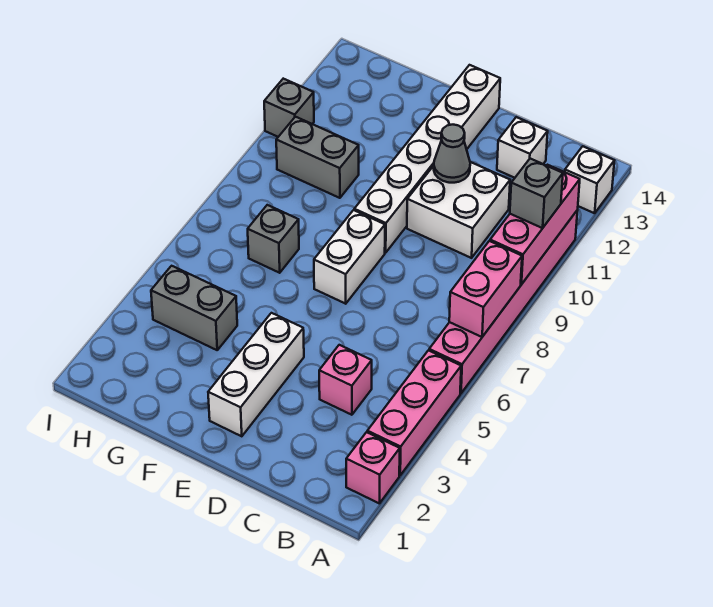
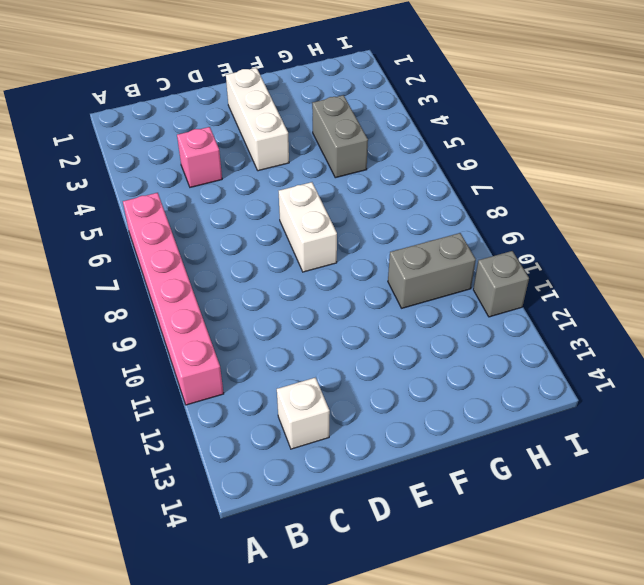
grey brick G4:G5 level 1 -> grey brick G4:H4 level 1
none -> pink brick A2 level 1
none -> pink brick A3:A5 level 1
none -> white brick A13 level 1

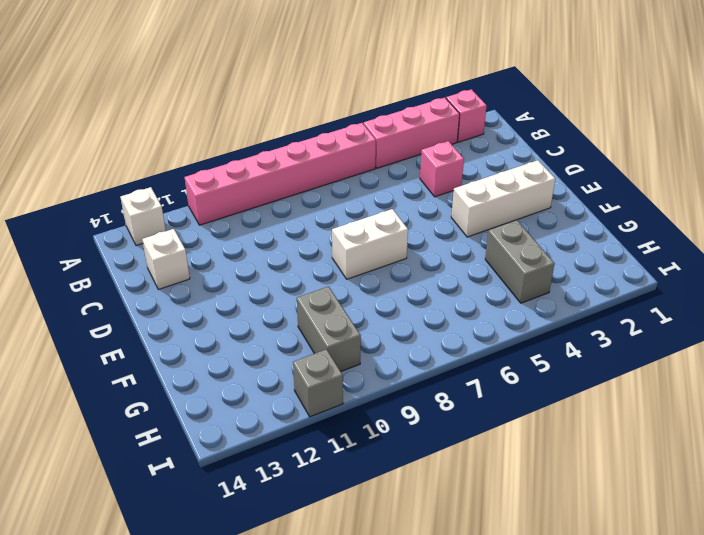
none -> white brick C10:D11 level 1
none -> white brick E9:E14 level 1
none -> grey brick G7 level 1

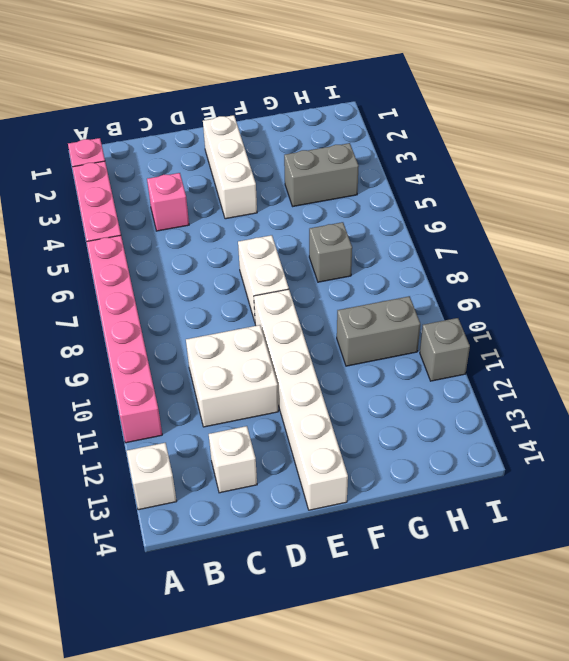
none -> pink brick A7:A8 level 2
none -> pink brick A9:A11 level 2
none -> grey cone D11 level 2

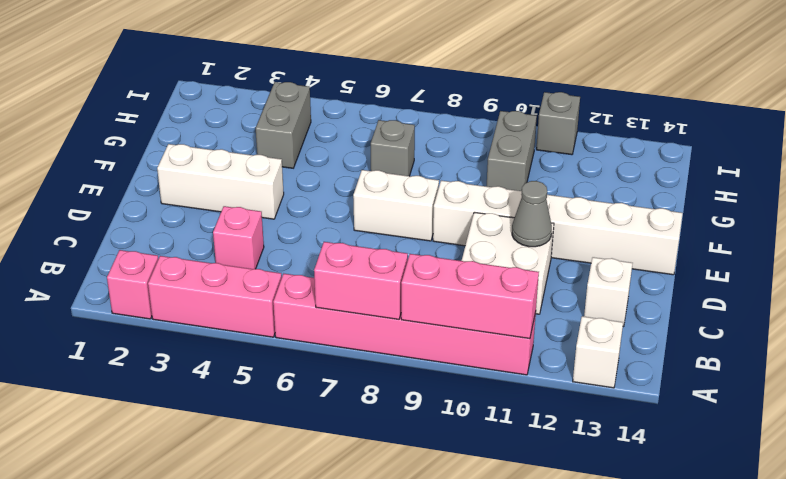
none -> grey brick A10 level 3

